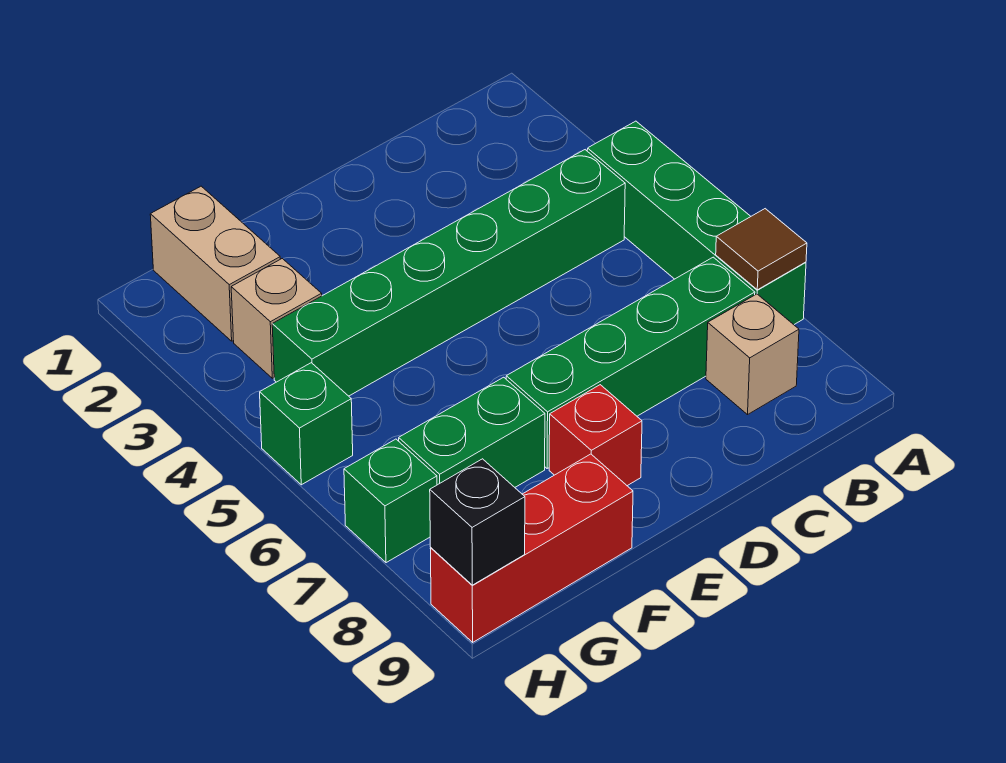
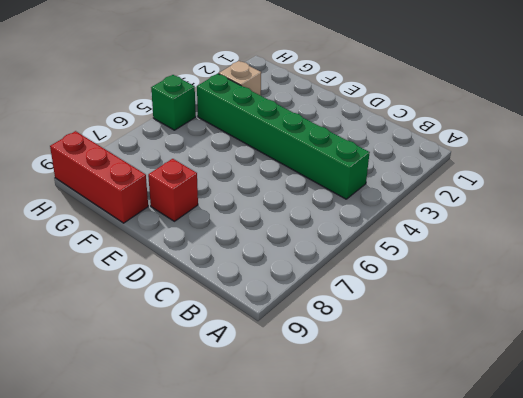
none -> green brick A4:A7 level 1
none -> green brick B7:E7 level 1
none -> tan brick B8 level 1

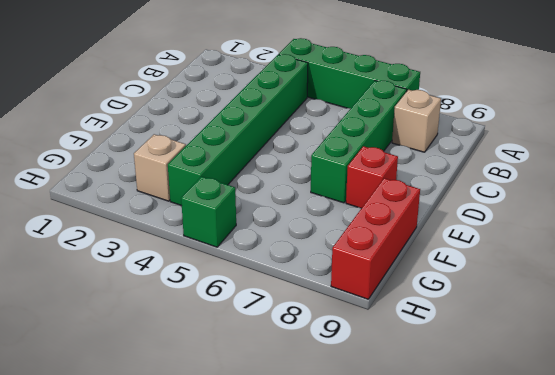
none -> green brick F7:G7 level 1
none -> tan brick G1:G2 level 1
none -> green brick H7 level 1

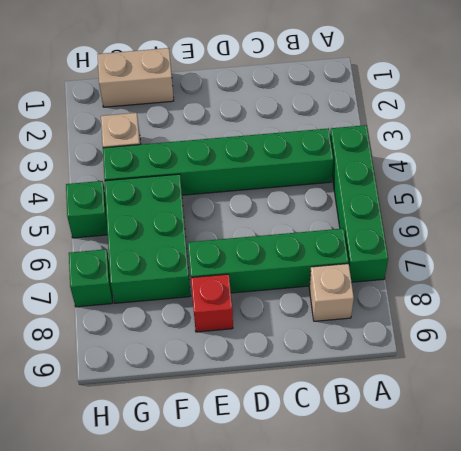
tan brick F1:G1 level 1 -> tan brick G1:G2 level 1
green brick F5:G7 level 1 -> green brick F7:G7 level 1
none -> red brick F9:H9 level 1
none -> brown tile A7 level 2
none -> black brick H9 level 2

